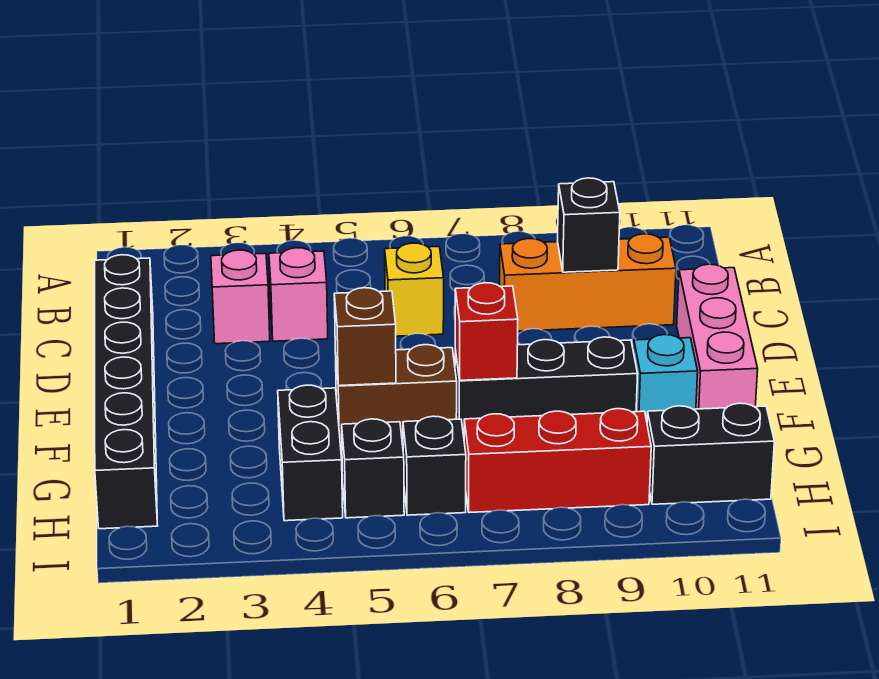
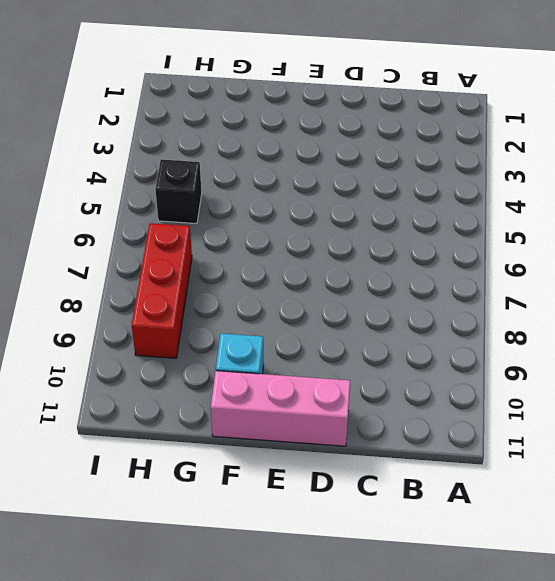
none -> black brick C1:H1 level 1
none -> pink brick C3 level 1
none -> pink brick C4 level 1

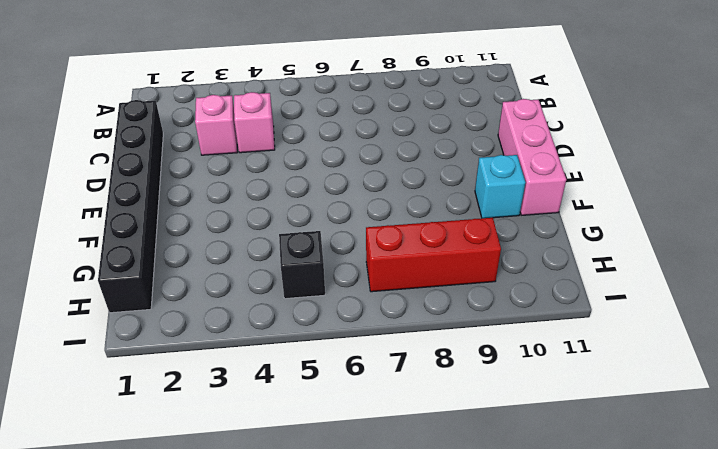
none -> yellow brick C6 level 1
none -> orange brick C8:C10 level 1
none -> brown brick F5:F6 level 1

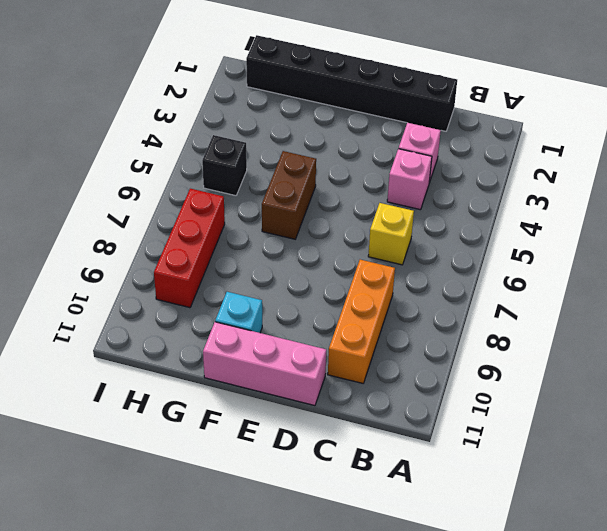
none -> black brick F7:F9 level 1
none -> black brick G4:H4 level 1
none -> black brick H6 level 1

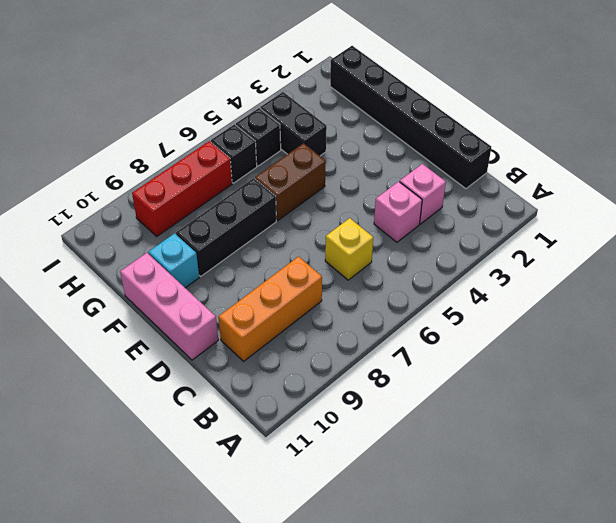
none -> black brick H10:H11 level 1
none -> black brick C9 level 2
none -> brown brick F5 level 2

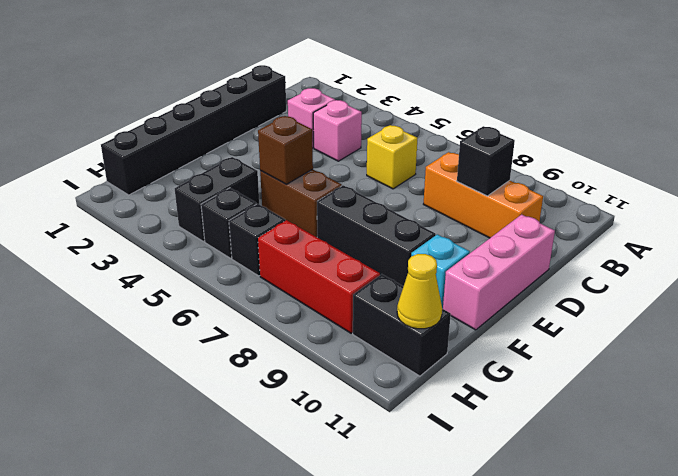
yellow cone H11 level 2 -> none
none -> red brick F7 level 2

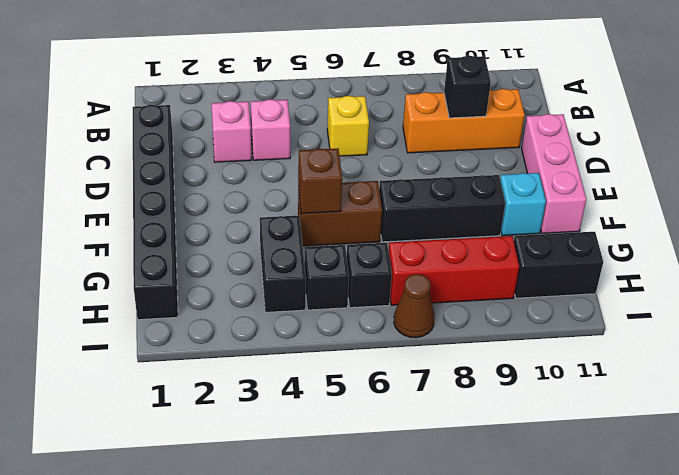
brown cone I7 level 1 -> none
none -> red brick F7 level 2

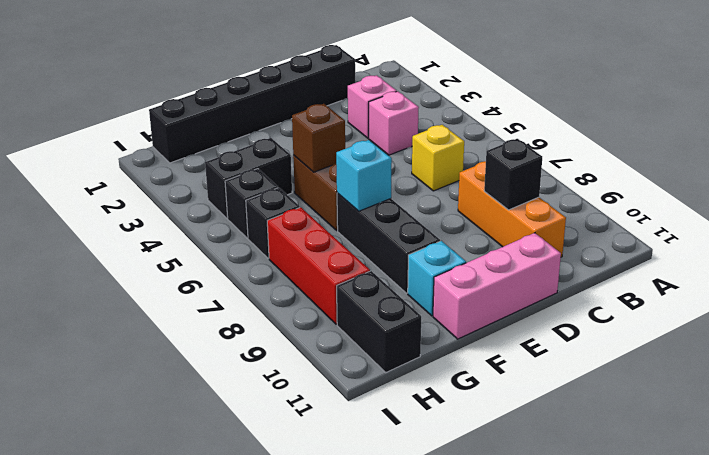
cyan brick F7 level 2 -> red brick F7 level 2

